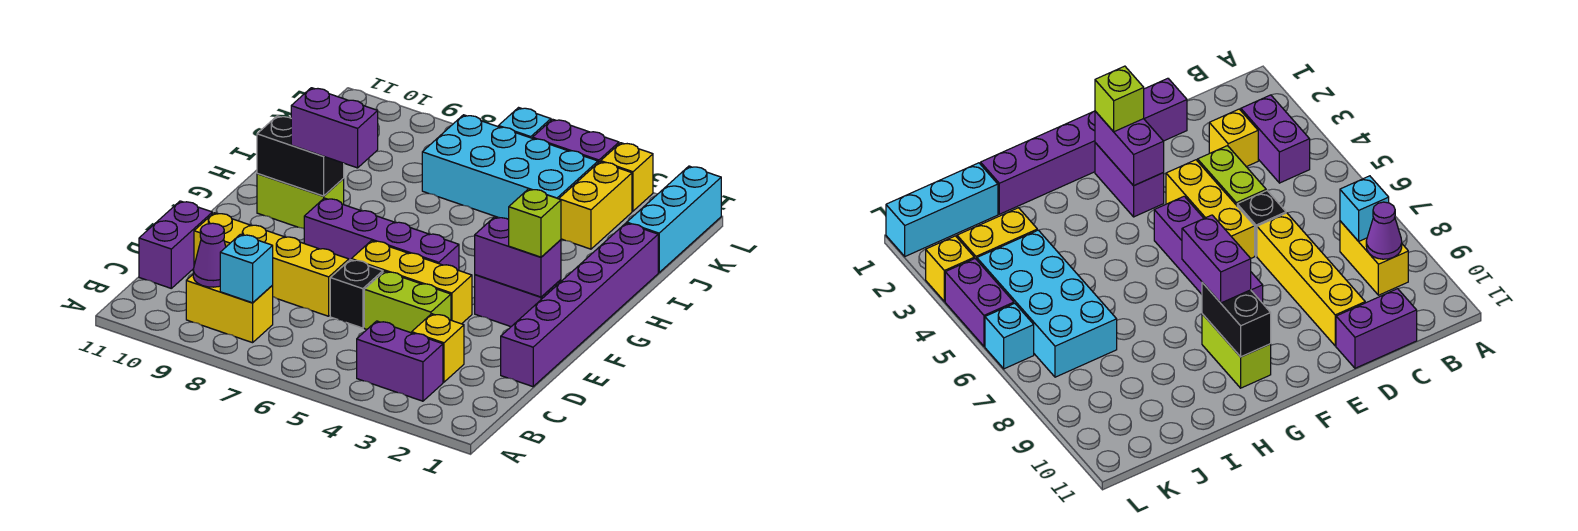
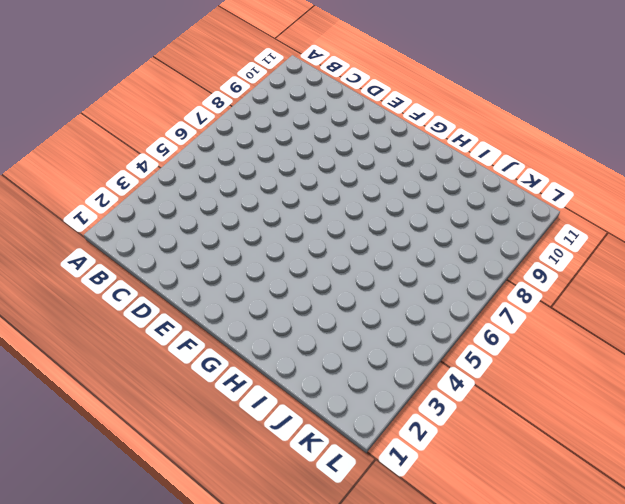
none -> purple brick B3:B4 level 1
none -> yellow brick B8:B9 level 1
none -> yellow brick C3 level 1

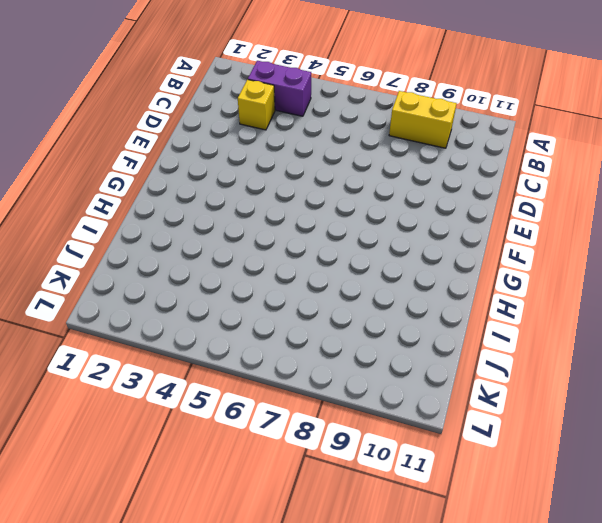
none -> purple brick C11:D11 level 1
none -> purple brick D1:I1 level 1
none -> lime brick D4:D5 level 1

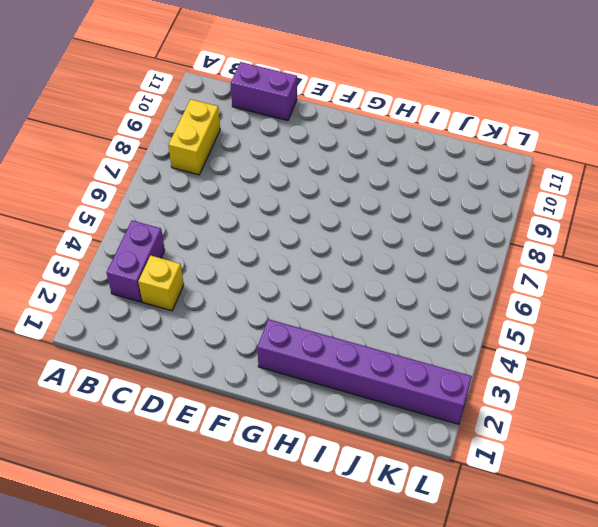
purple brick G2:L2 level 1 -> purple brick D1:I1 level 1
none -> lime brick D4:D5 level 1
none -> black brick D6 level 1
none -> yellow brick D7:D10 level 1

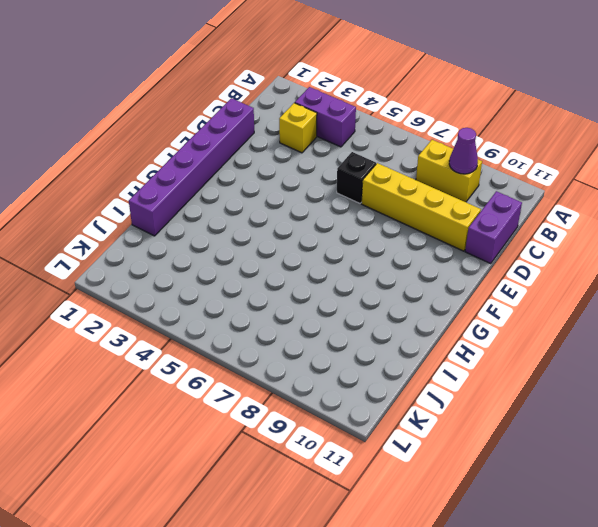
none -> lime brick D4:D5 level 1
none -> yellow brick E4:E6 level 1
none -> purple brick F2:F3 level 1

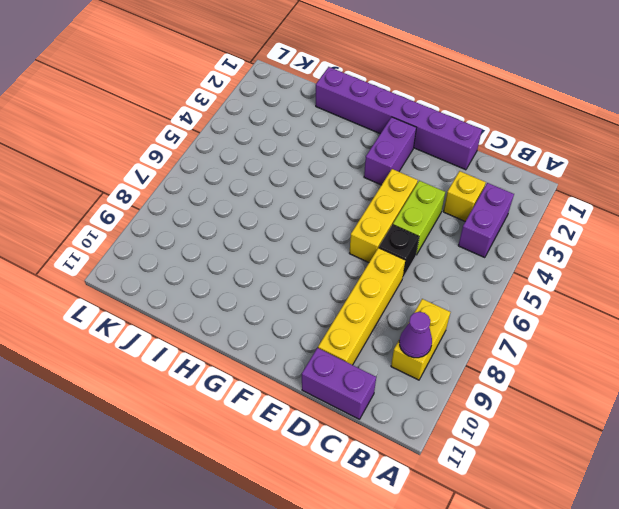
none -> purple brick F5:F8 level 1
none -> lime brick G9:G10 level 1
none -> cyan brick J1:L1 level 1

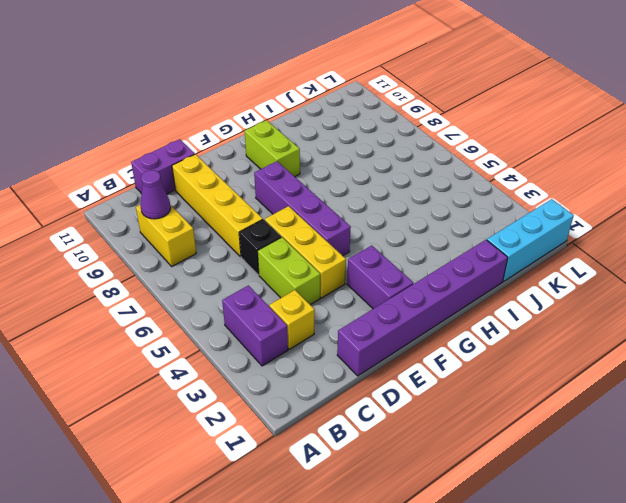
none -> yellow brick J3:K3 level 1
none -> cyan brick J4:K7 level 1
none -> yellow brick L3 level 1

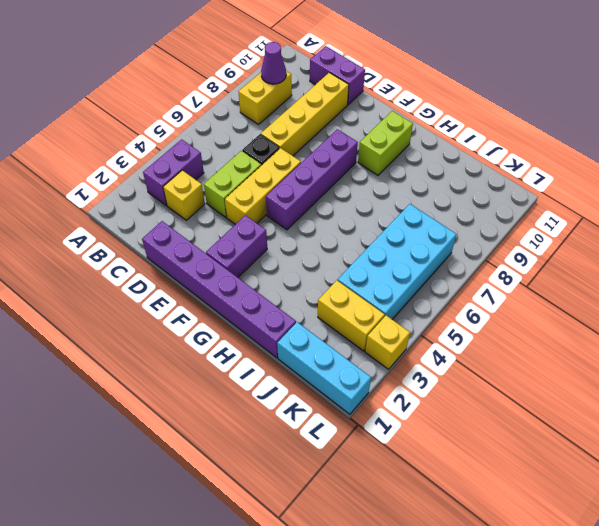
none -> purple brick L4:L5 level 1
none -> cyan brick L6 level 1
none -> cyan brick B8 level 2

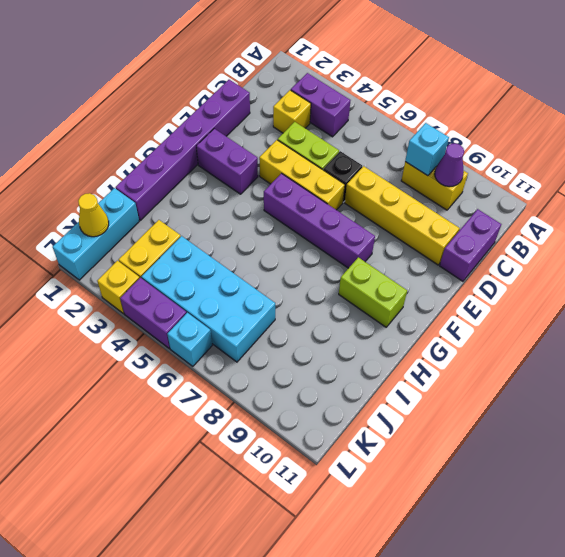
yellow cone K1 level 2 -> none
none -> purple brick F2:F3 level 2
none -> black brick G9:G10 level 2
none -> lime brick F2 level 3

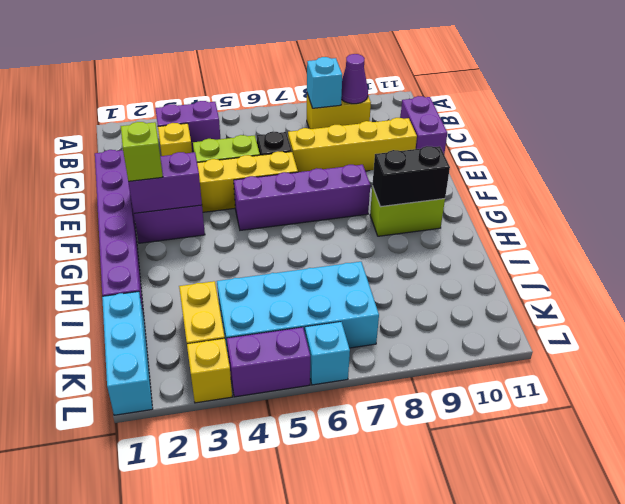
none -> purple brick G8:G9 level 3

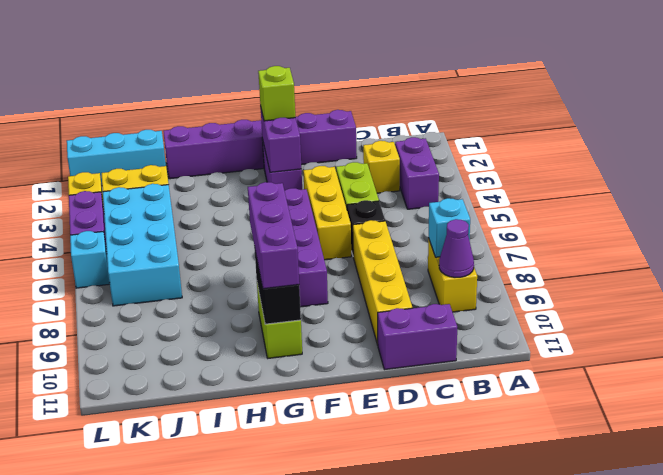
purple brick G8:G10 level 3 -> purple brick G8:G9 level 3

